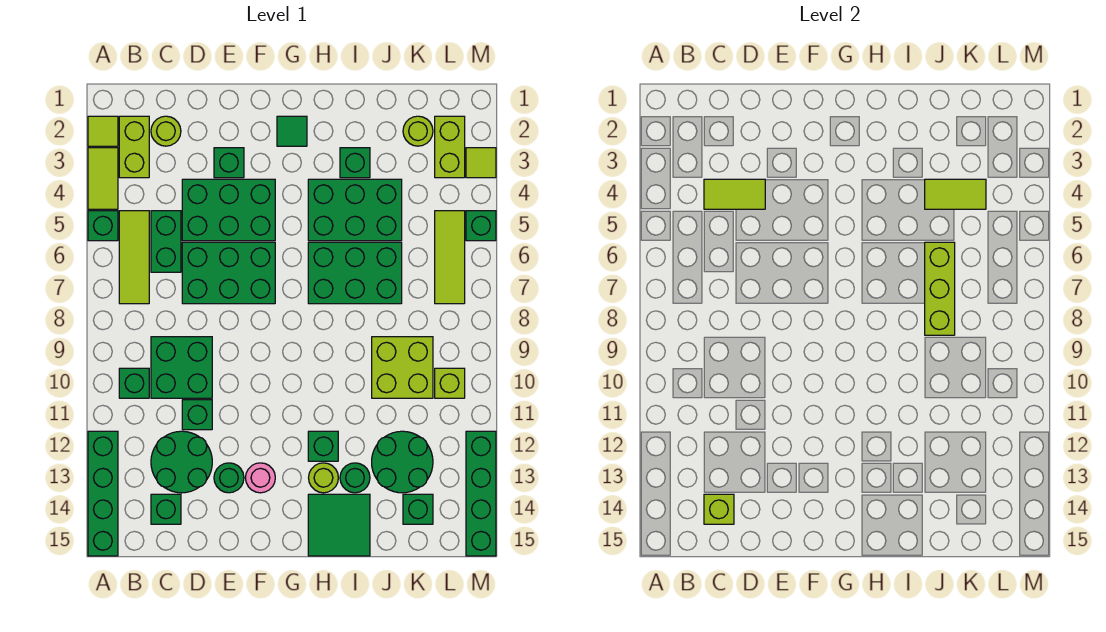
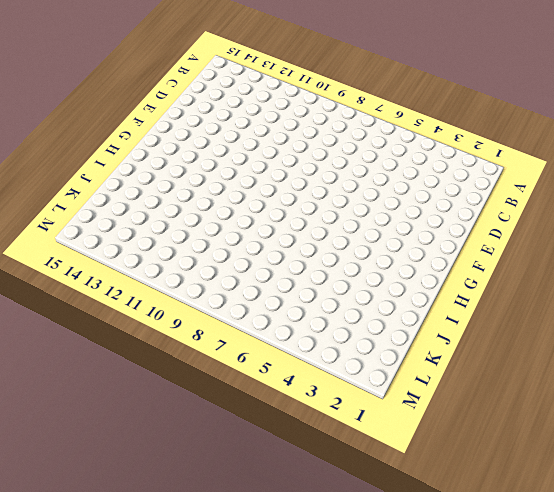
none -> lime tile A2 level 1
none -> lime tile A3:A4 level 1
none -> green brick A5 level 1
none -> green brick A12:A15 level 1

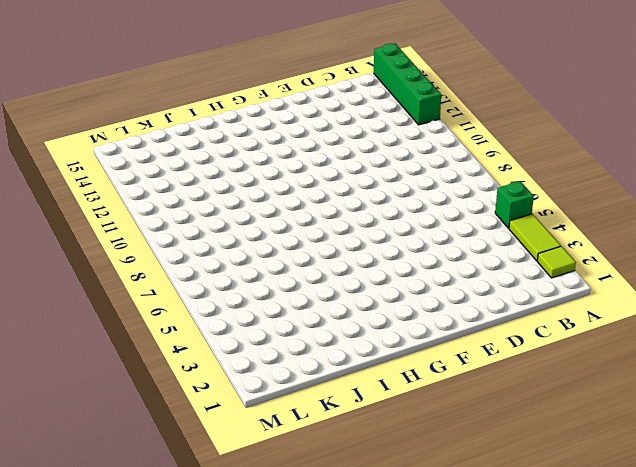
none -> lime brick B2:B3 level 1
none -> lime tile B5:B7 level 1
none -> green brick B10 level 1
none -> lime round brick C2 level 1

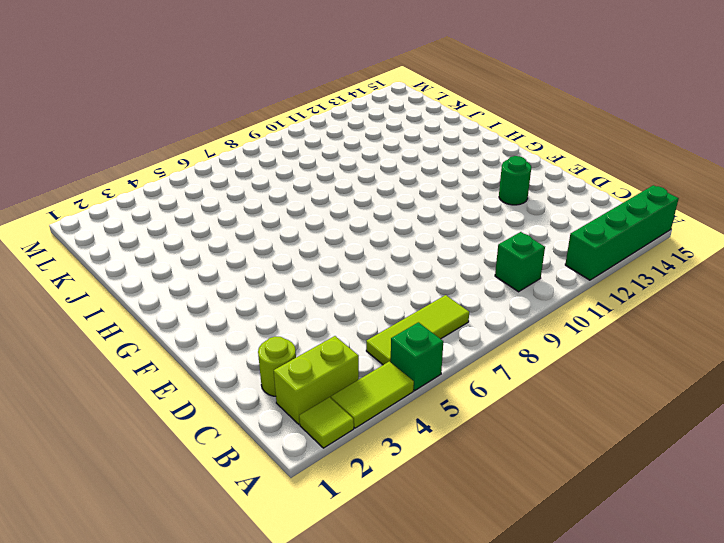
none -> green brick C5:C6 level 1
none -> green brick C9:D10 level 1
none -> green round brick C12:D13 level 1
none -> green brick C14 level 1

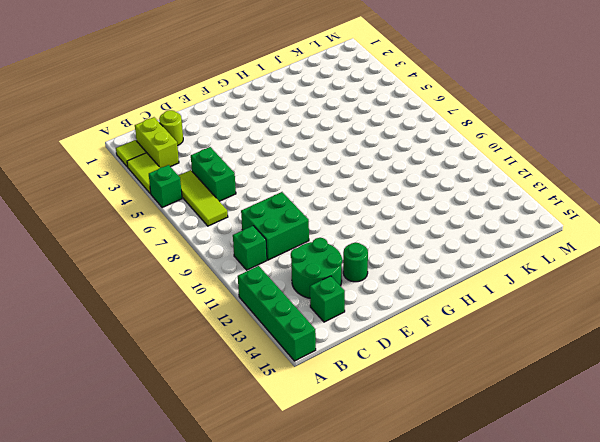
none -> green brick D4:F5 level 1
none -> green brick D6:F7 level 1
none -> green brick D11 level 1
none -> green brick E3 level 1

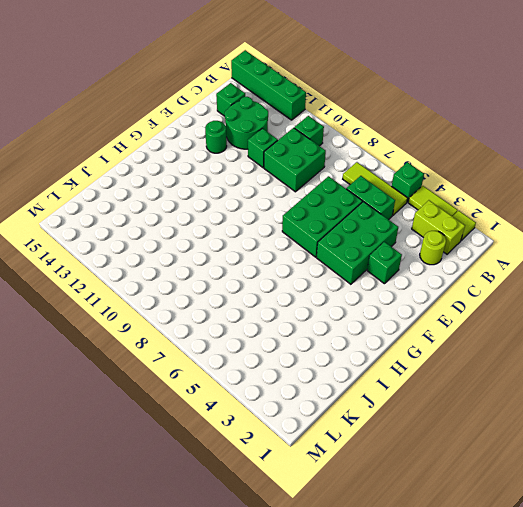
none -> pink round brick F13 level 1
none -> green tile G2 level 1
none -> green brick H4:J5 level 1
none -> green brick H6:J7 level 1

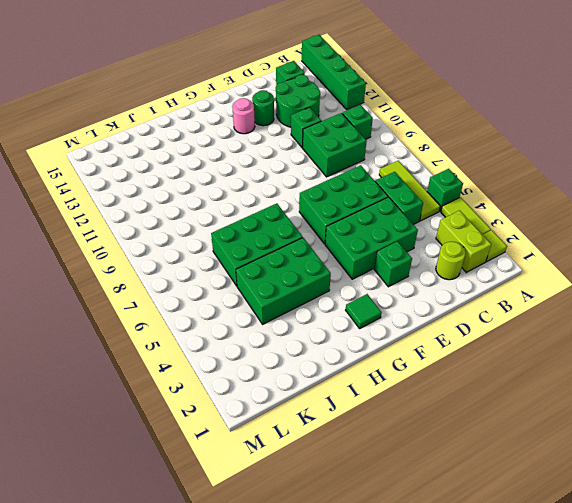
none -> green brick H12 level 1
none -> lime round brick H13 level 1
none -> green tile H14:I15 level 1
none -> green brick I3 level 1

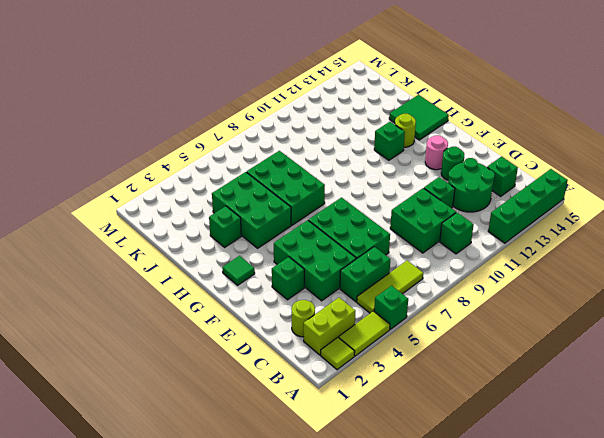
none -> green round brick I13 level 1
none -> lime brick J9:K10 level 1
none -> green round brick J12:K13 level 1
none -> lime round brick K2 level 1

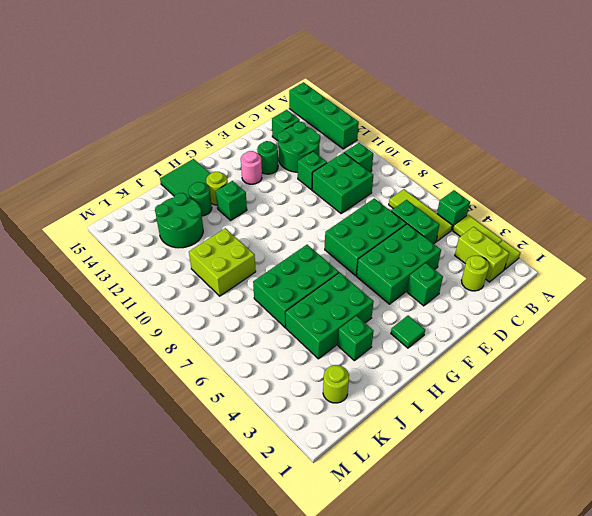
none -> green brick K14 level 1
none -> lime brick L2:L3 level 1
none -> lime tile L5:L7 level 1
none -> lime brick L10 level 1

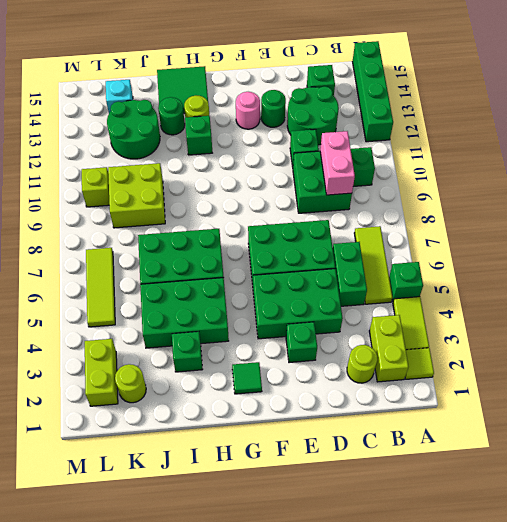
pink brick C9:C10 level 2 -> none
cyan brick K14 level 1 -> green brick K14 level 1
none -> lime tile M3 level 1
none -> green brick M5 level 1
none -> green brick M12:M15 level 1
none -> lime tile C4:D4 level 2

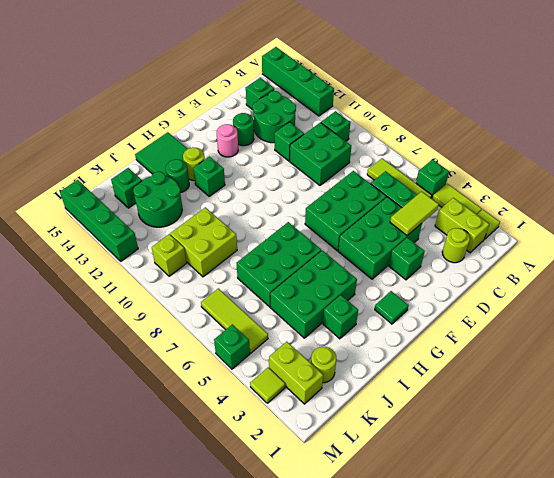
none -> lime brick C14 level 2
none -> lime tile J4:K4 level 2
none -> lime brick J6:J8 level 2

